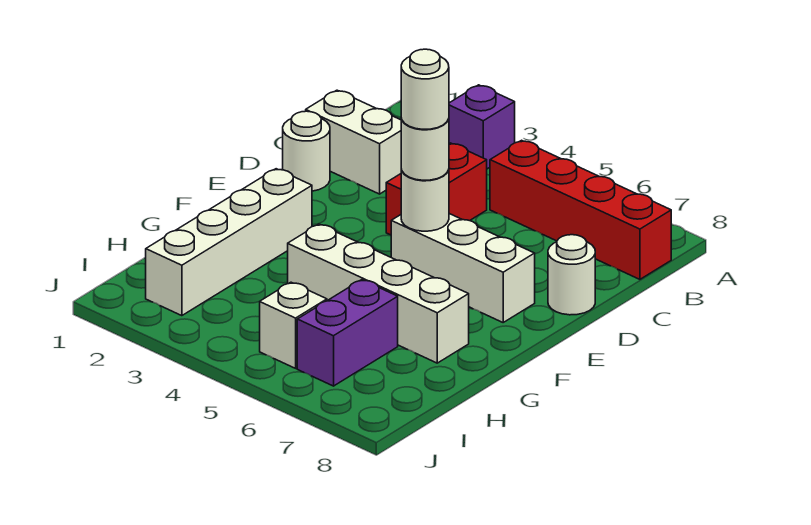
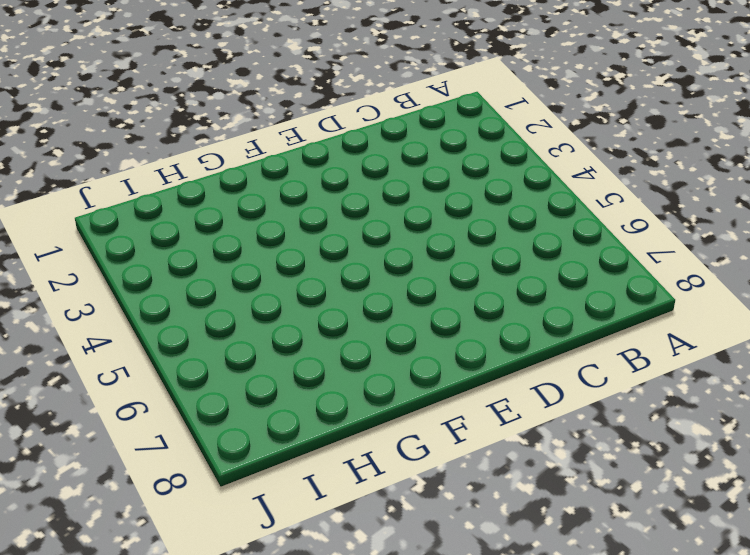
none -> purple brick A3 level 1
none -> red brick B5:B8 level 1
none -> white brick C1:C2 level 1

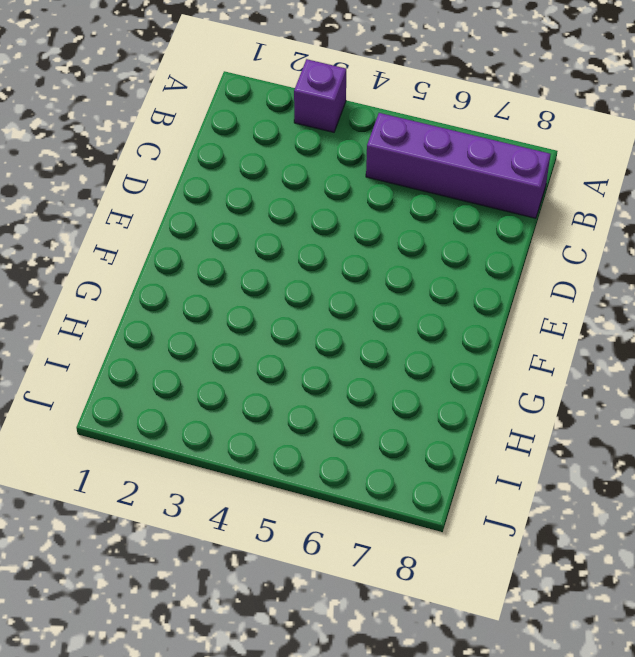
purple brick B5:B8 level 1 -> red brick B5:B8 level 1
none -> white brick C1:C2 level 1
none -> red brick C4:D4 level 1
none -> white round brick D1 level 1

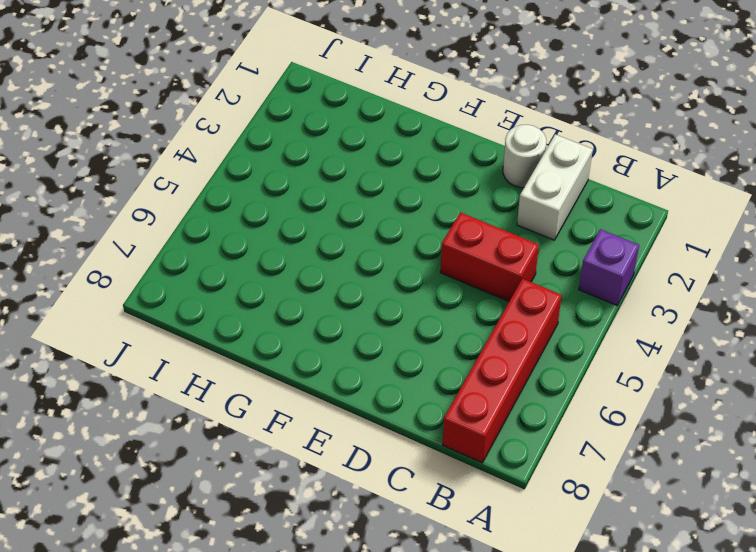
none -> white round brick D8 level 1
none -> white brick E5:E7 level 1
none -> white brick F2:I2 level 1

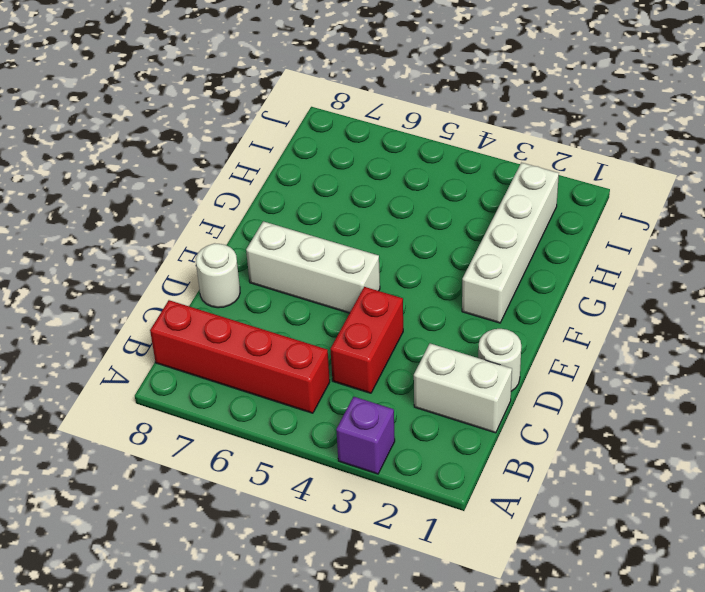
none -> white brick G4:G7 level 1
none -> purple brick H6:I6 level 1
none -> white brick I5 level 1

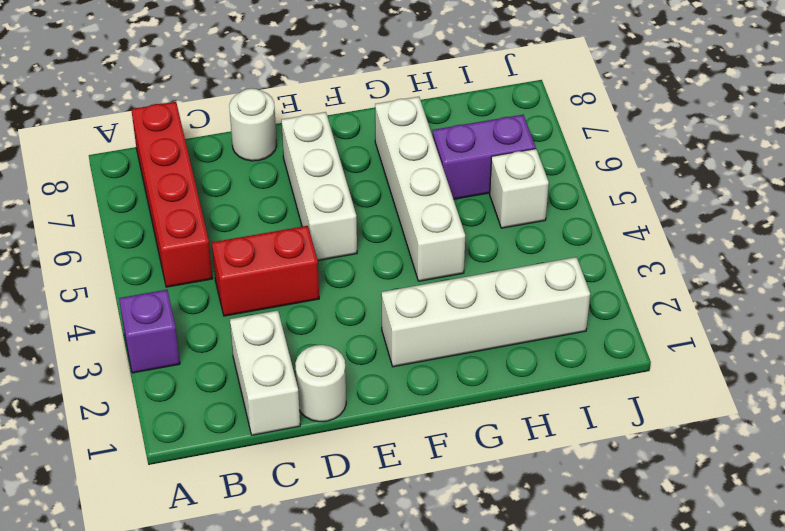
none -> white round brick E5 level 2
none -> white round brick E5 level 3
none -> white round brick E5 level 4

